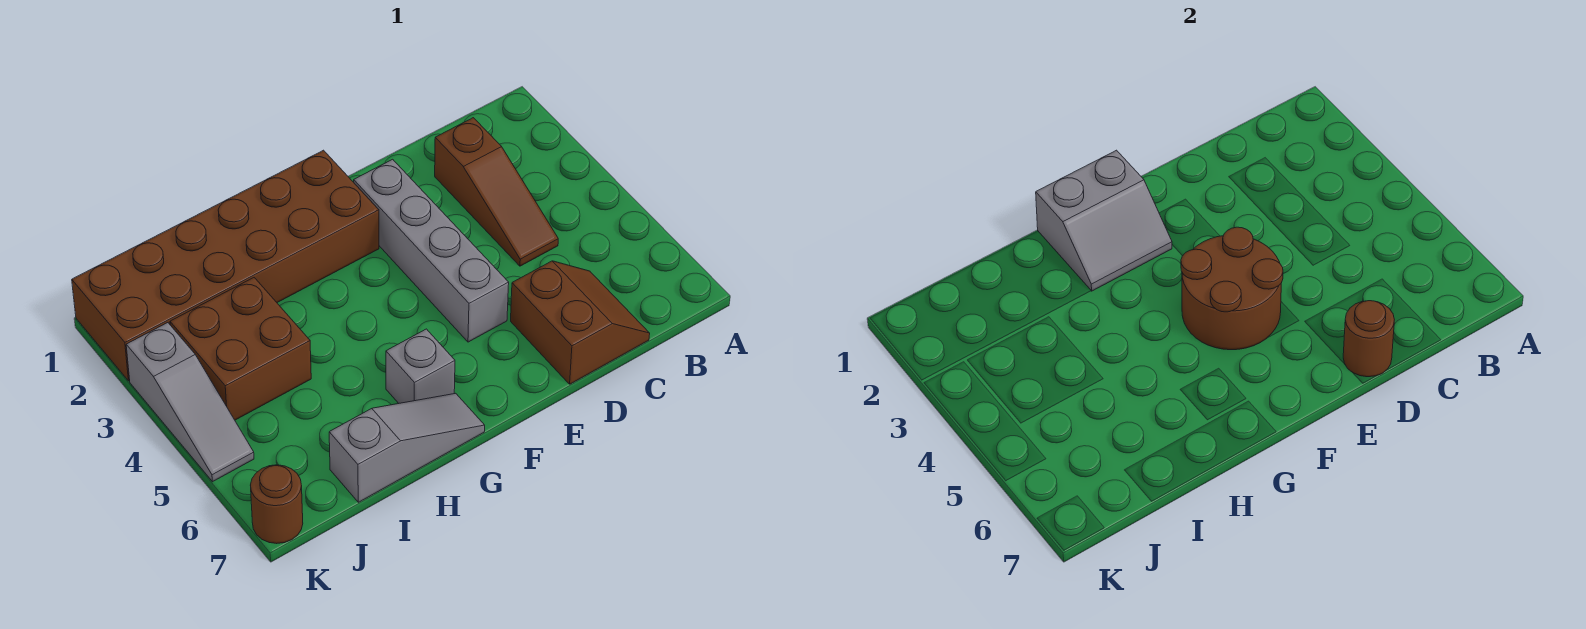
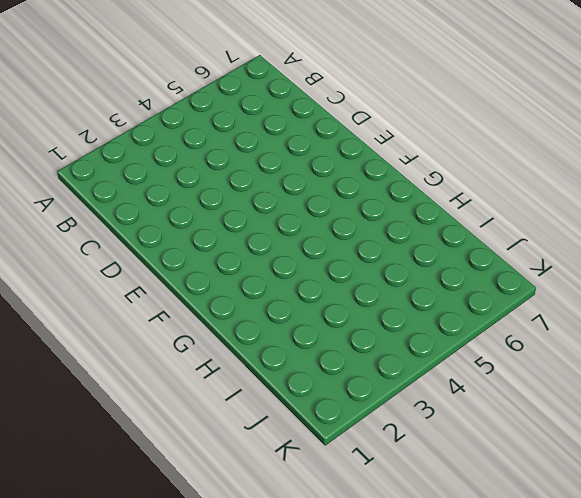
none -> brown slope C2:C4 level 1 top 2
none -> brown slope C6:D7 level 1 top D
none -> grey brick E2:E5 level 1

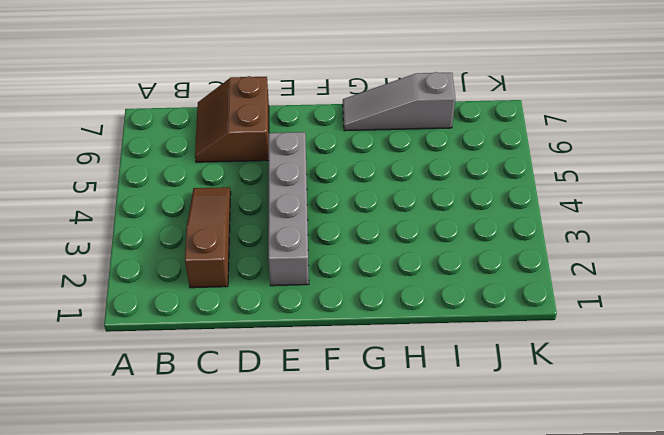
none -> brown brick F1:K2 level 1
none -> grey brick G6 level 1
none -> brown brick I3:J4 level 1

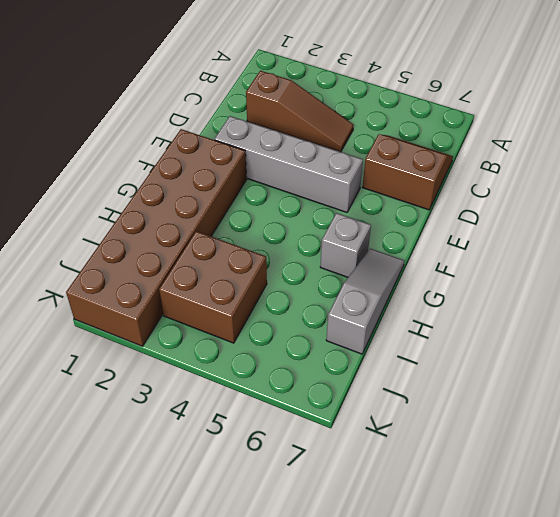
none -> grey slope K3:K5 level 1 top 3
none -> brown round brick K7 level 1
none -> brown round brick D7 level 2

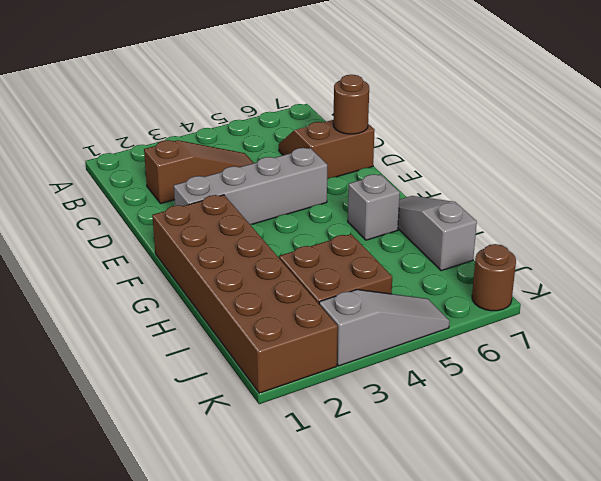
none -> brown round brick E4:F5 level 2
none -> grey slope F1:G2 level 2 top 1

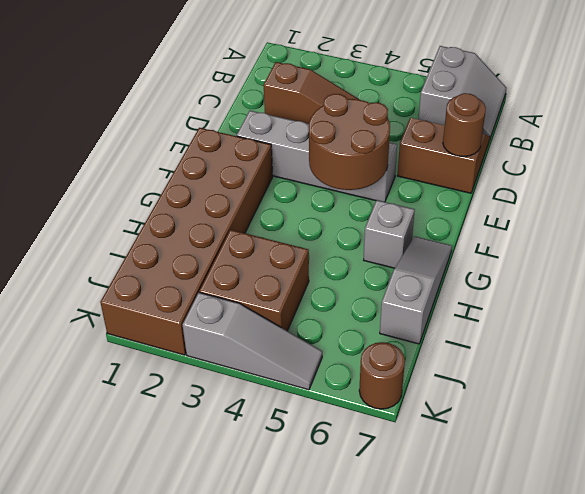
grey slope A6:B7 level 1 top 6 -> grey slope F1:G2 level 2 top 1

